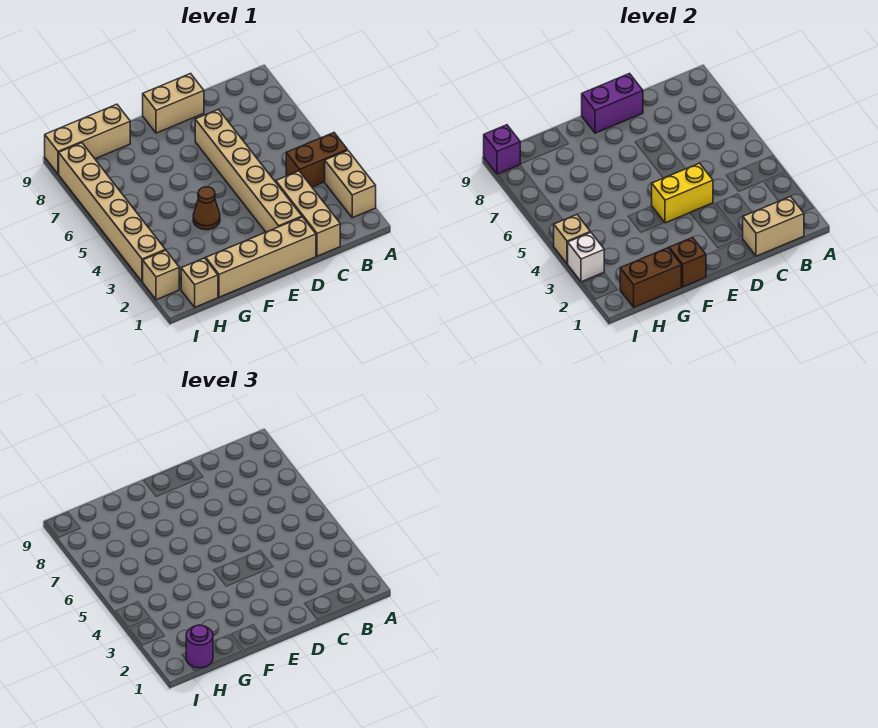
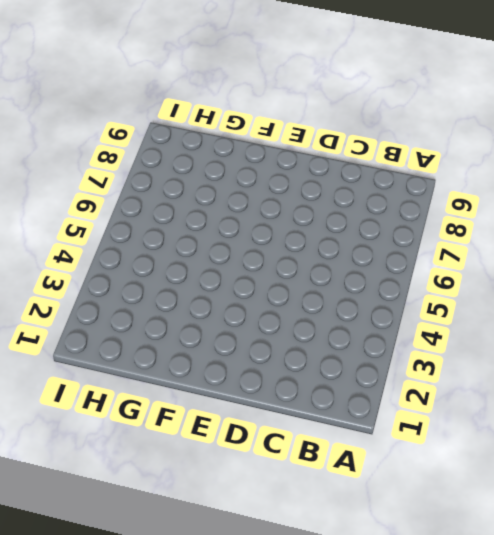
none -> tan brick A2:A3 level 1
none -> brown brick A4:B4 level 1
none -> tan brick C1:C3 level 1

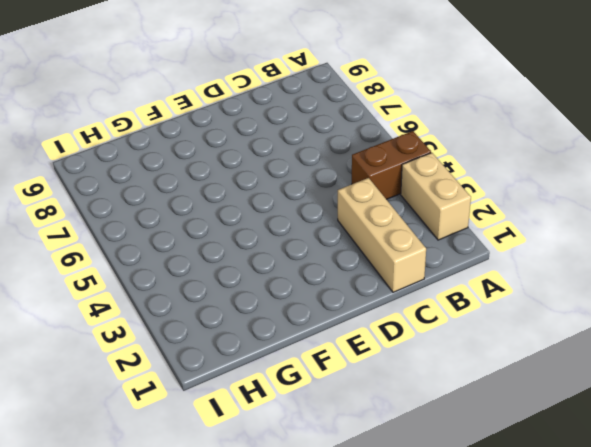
none -> tan brick D1:G1 level 1
none -> tan brick D2:D7 level 1
none -> tan brick D9:E9 level 1

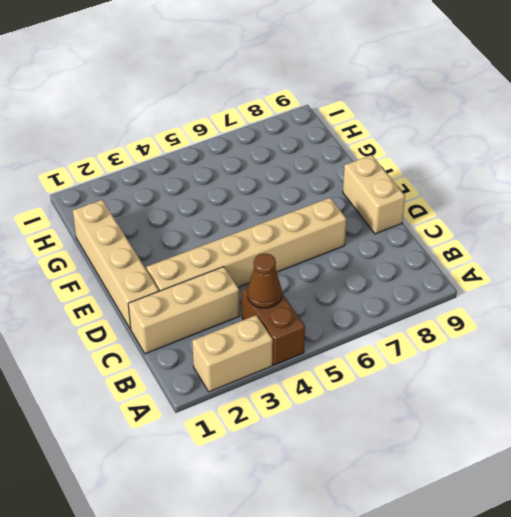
brown cone B4 level 2 -> brown cone F4 level 1
none -> tan brick G9:I9 level 1
none -> tan brick H1 level 1
none -> tan brick I2 level 1

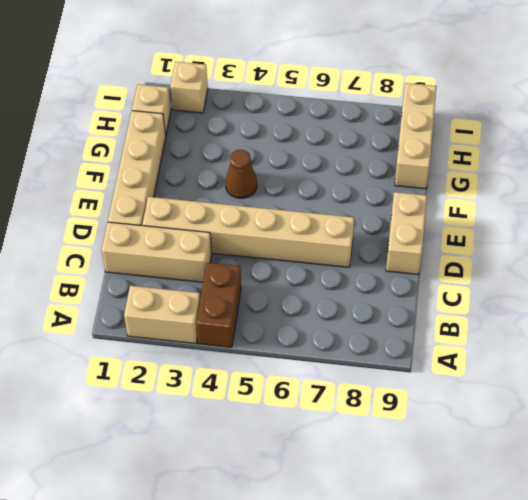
none -> tan brick I3:I8 level 1
none -> tan brick B1:C1 level 2
none -> yellow brick D4:E4 level 2

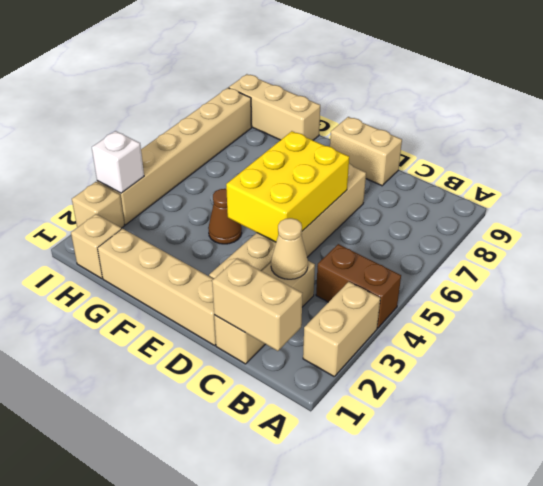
tan cone C3 level 2 -> none
yellow brick D4:E6 level 2 -> yellow brick D4:E4 level 2
none -> purple brick D9:E9 level 2
none -> brown brick F1 level 2
none -> brown brick G1:H1 level 2

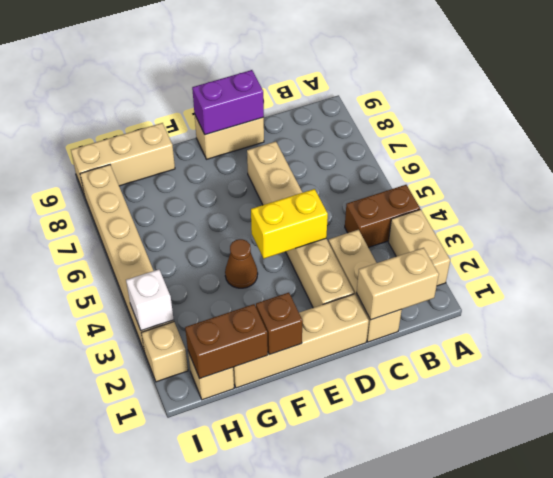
none -> tan brick I4 level 2
none -> purple brick I9 level 2
none -> purple round brick H1 level 3

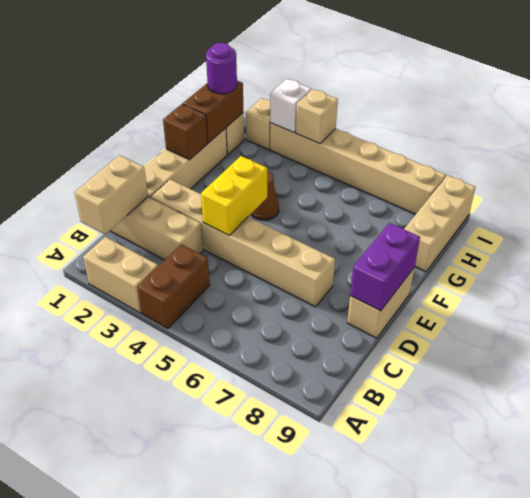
none -> purple brick I9 level 2

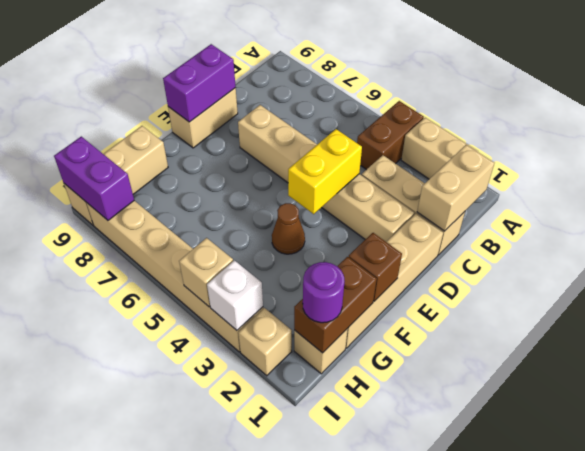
purple brick I8:I9 level 2 -> purple brick I9 level 2

